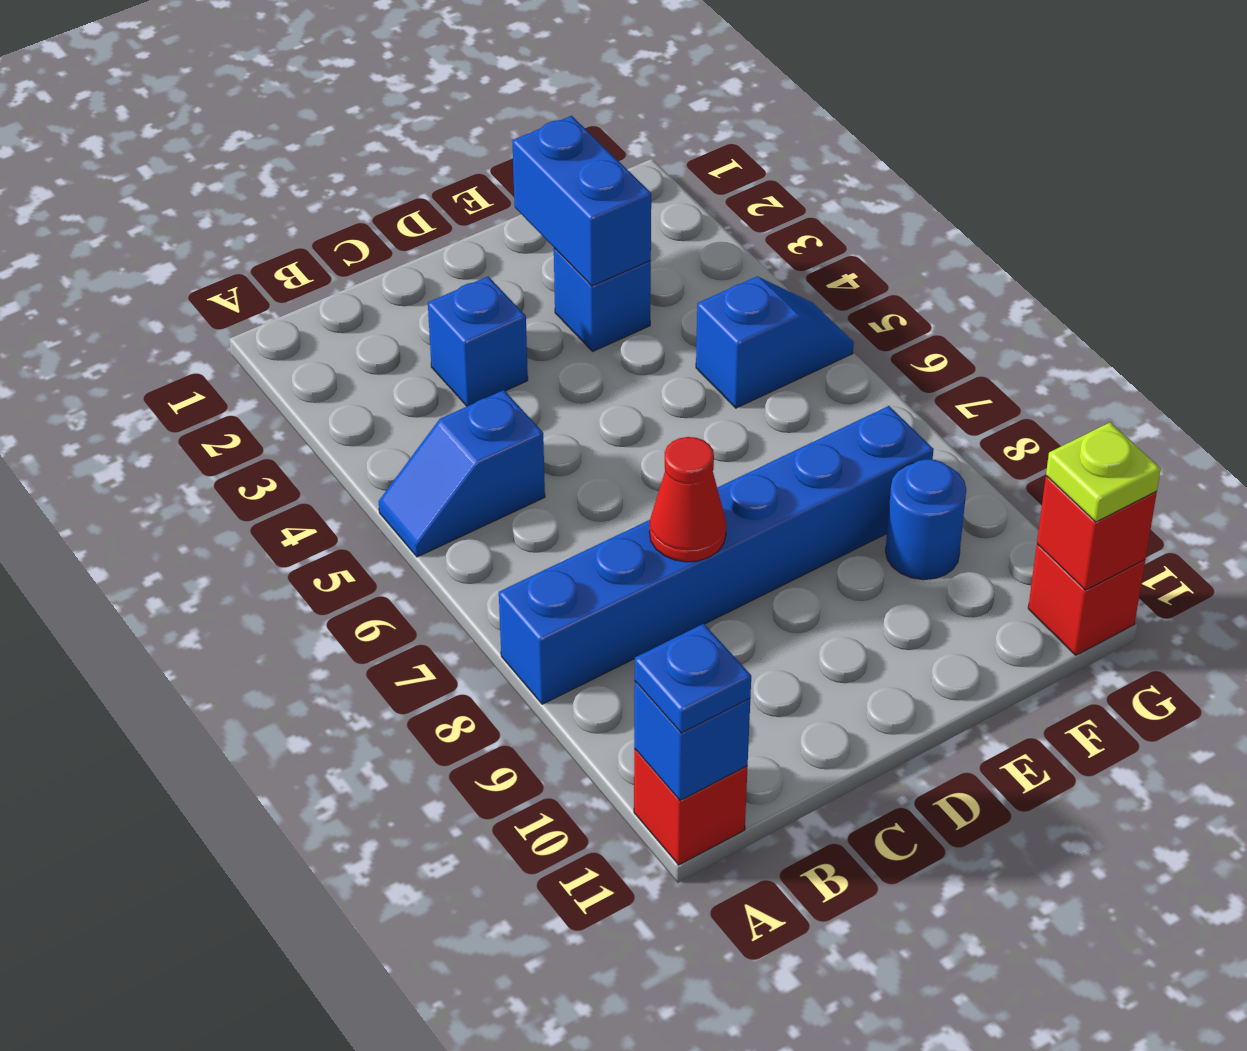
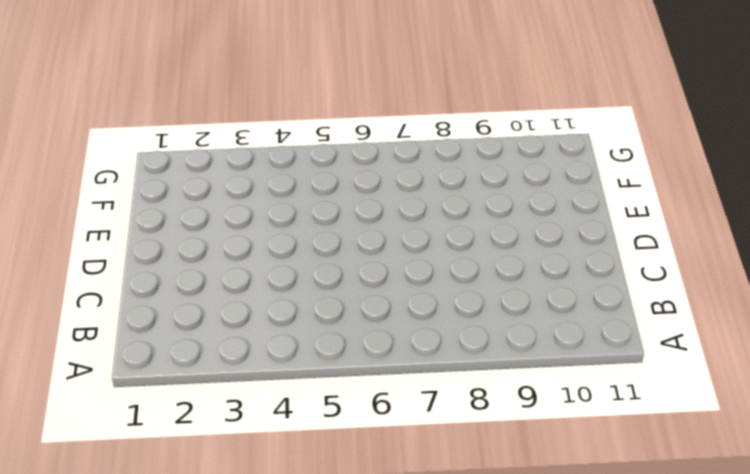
none -> blue slope A5:B5 level 1 top B
none -> blue brick A8:F8 level 1
none -> red brick A11 level 1

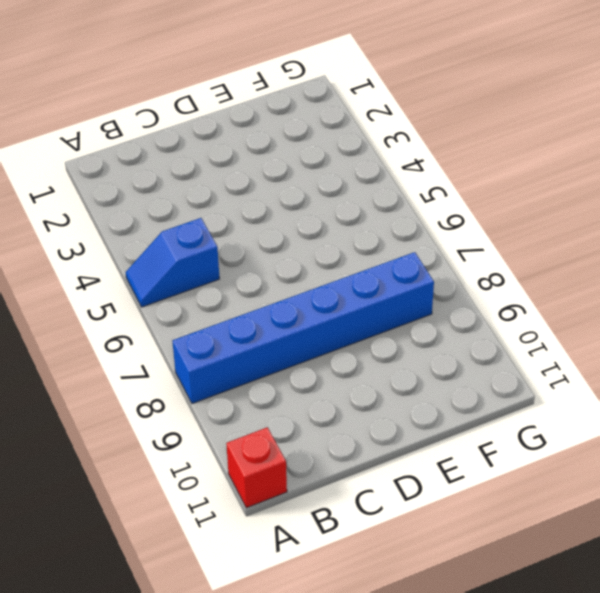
none -> blue brick C3 level 1
none -> blue brick E3 level 1
none -> blue slope F5:G5 level 1 top F

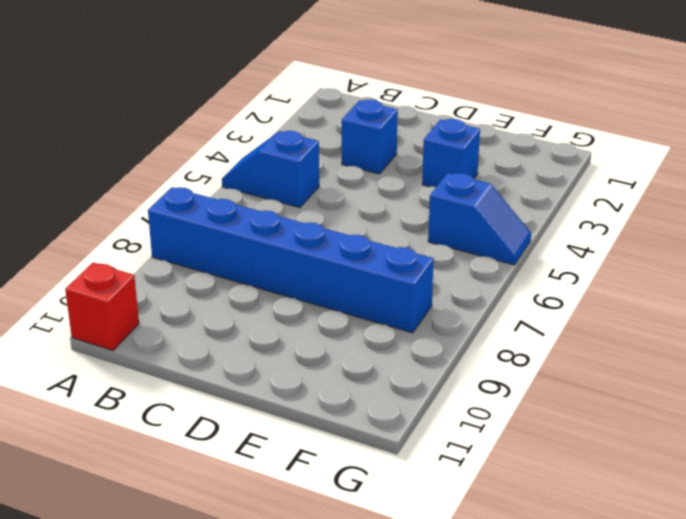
none -> blue round brick F9 level 1
none -> red brick G11 level 1
none -> blue brick A11 level 2

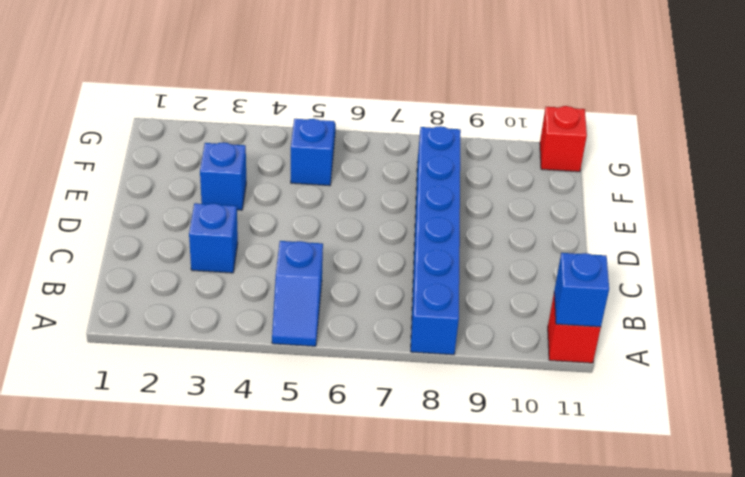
none -> blue round brick F9 level 1
none -> red cone C8 level 2
none -> blue brick E2:E3 level 2

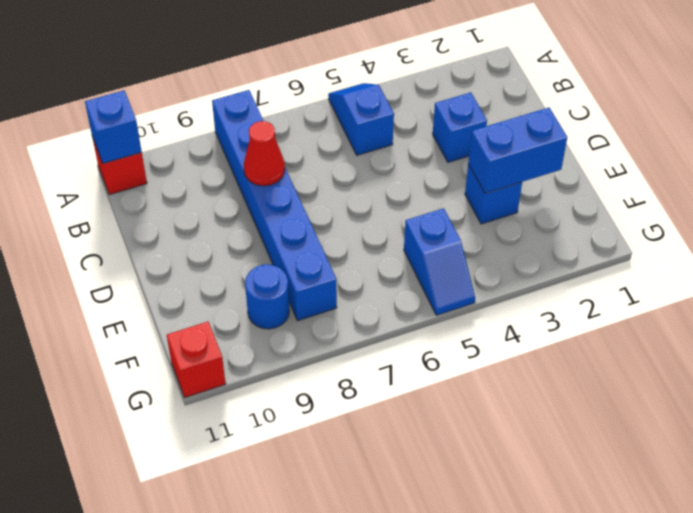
none -> red brick G11 level 2
none -> blue plate A11 level 3
none -> lime plate G11 level 3

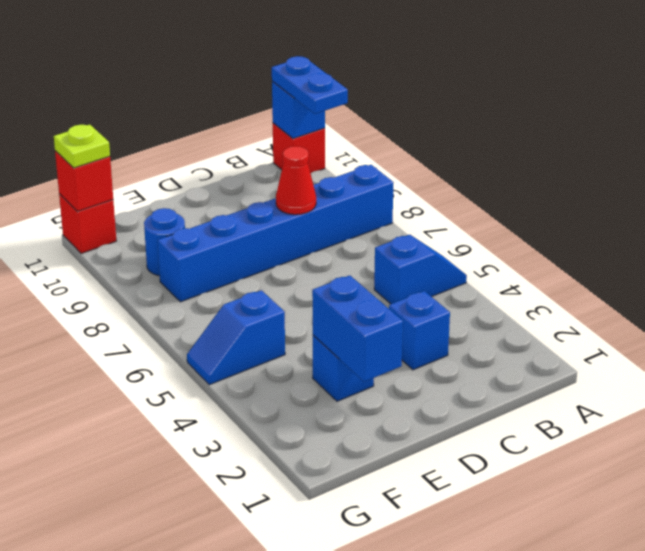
blue plate A10:A11 level 3 -> blue plate A11 level 3

